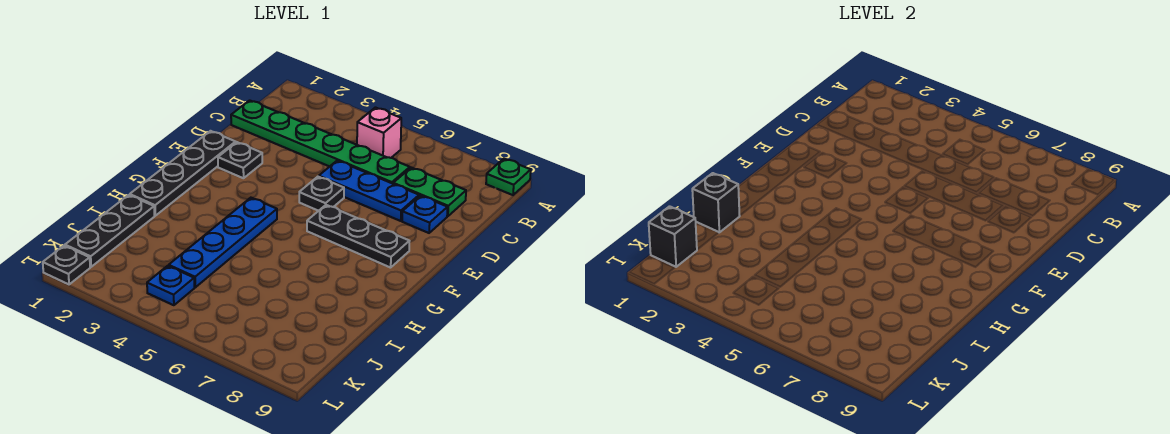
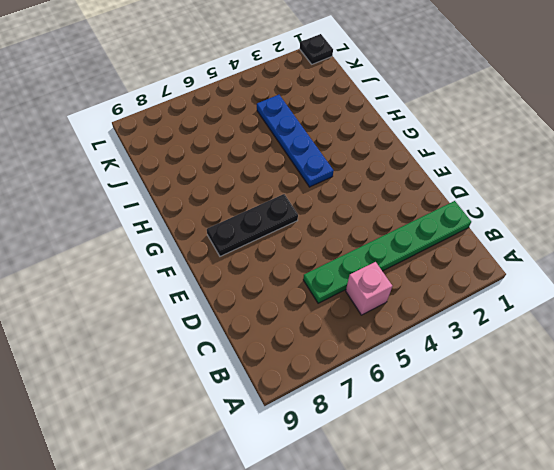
none -> green plate A9 level 1
none -> green plate C7:C8 level 1
none -> blue plate D5:D7 level 1

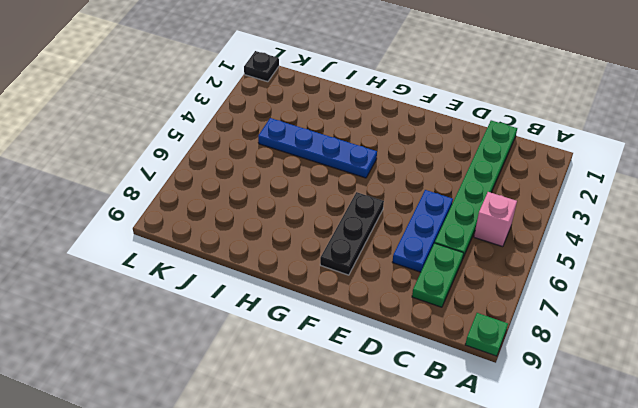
none -> blue plate D8 level 1
none -> black plate E1:H1 level 1
none -> black plate E2 level 1

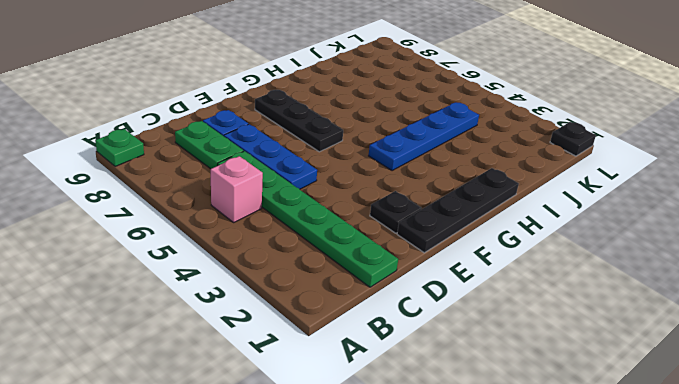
none -> black plate E5 level 1
none -> black plate I1:K1 level 1
none -> blue plate K4 level 1

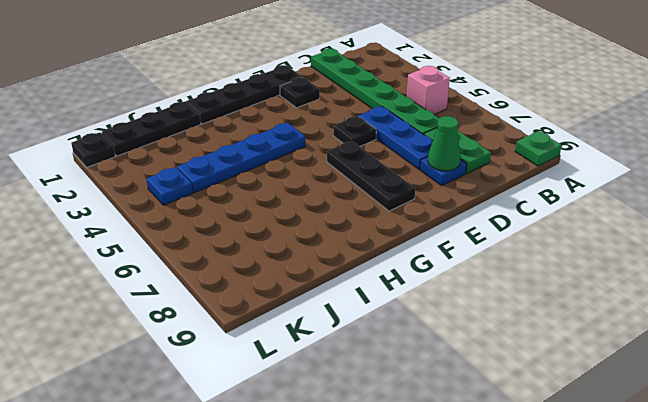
green cone D8 level 2 -> none
none -> black brick I1 level 2
none -> black brick K1 level 2

